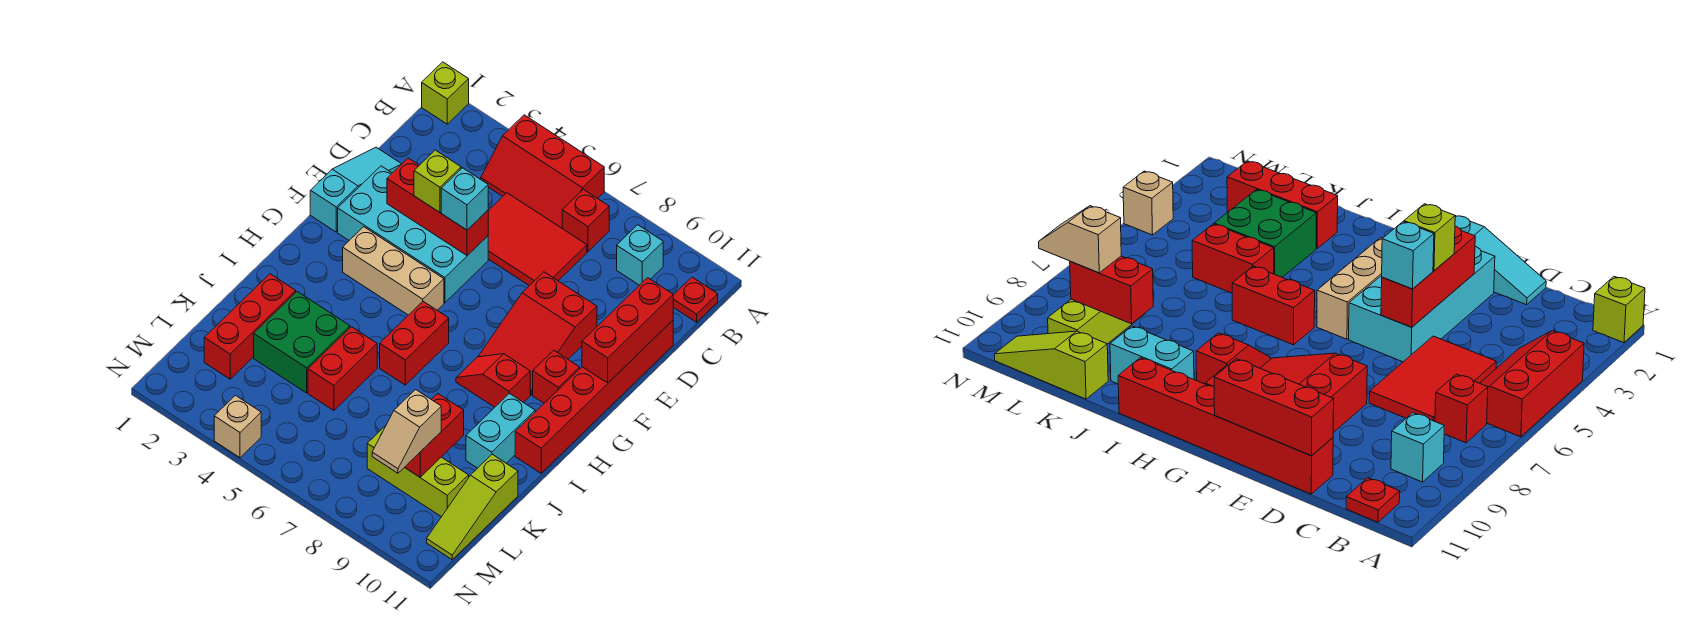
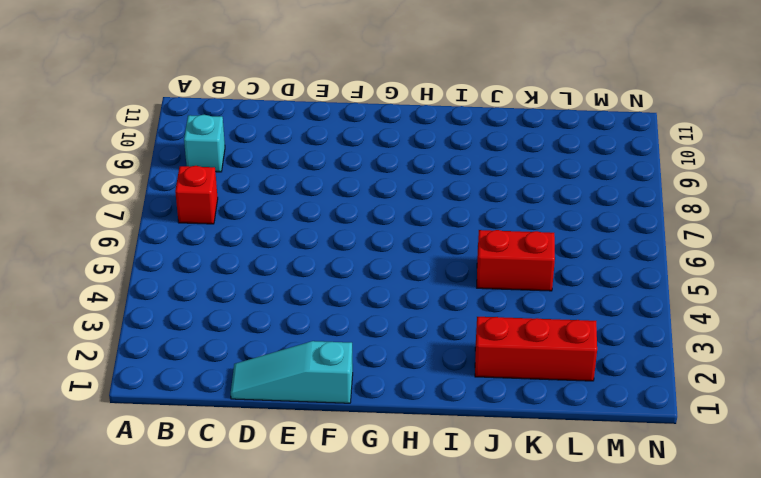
none -> lime brick A1 level 1
none -> red slope A4:B6 level 1 top A
none -> red plate B11 level 1

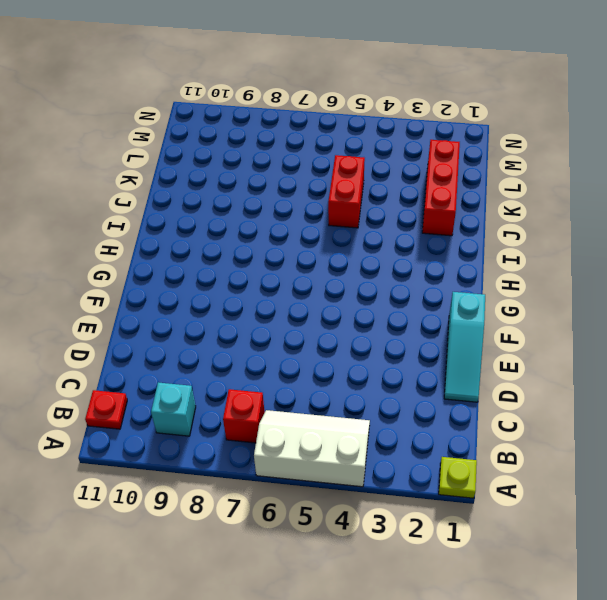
lime plate A1 level 1 -> lime brick A1 level 1
white slope A4:B6 level 1 top A -> red slope A4:B6 level 1 top A
none -> red tile C5:D7 level 1
none -> red brick D11:I11 level 1
none -> cyan brick E2:F5 level 1

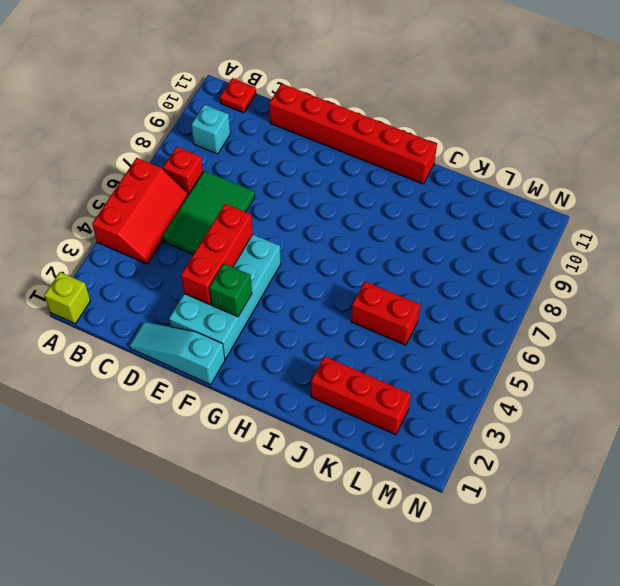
green tile C5:D7 level 1 -> red tile C5:D7 level 1
green brick F3 level 2 -> none
none -> red slope E8:G9 level 1 top E
none -> tan brick G3:G5 level 1
none -> red brick G10 level 1

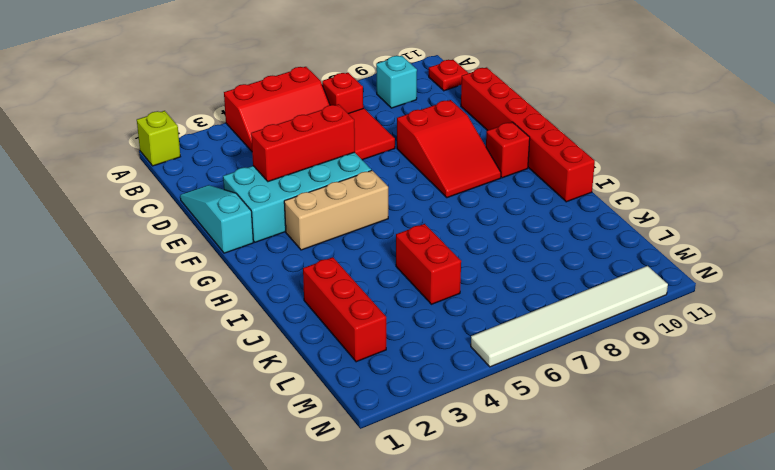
white tile N5:N10 level 1 -> none
none -> red brick H6:I6 level 1
none -> red slope H8:H9 level 1 top 9
none -> cyan brick I10:J10 level 1

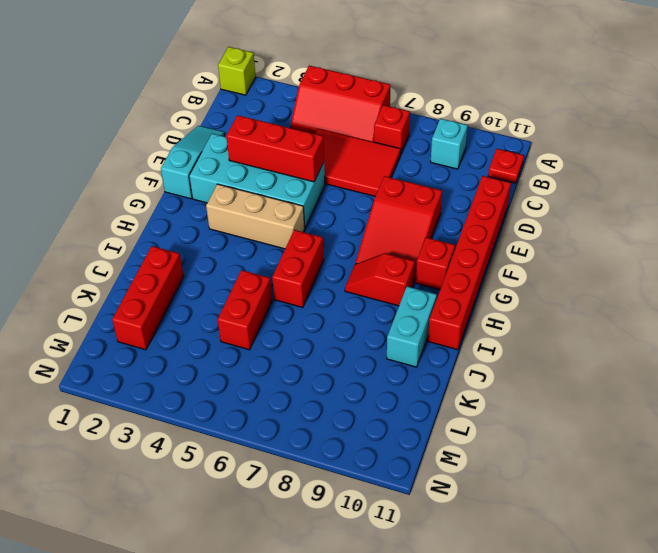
none -> green brick J3:K4 level 1
none -> lime slope K11:M11 level 1 top K
none -> lime brick L8:L10 level 1

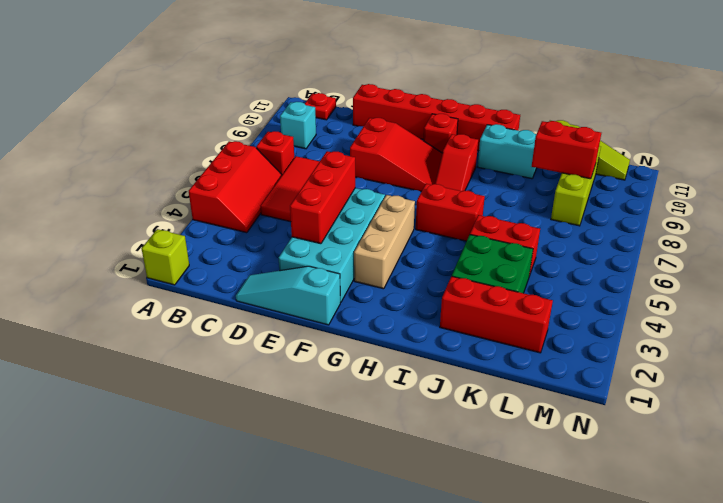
none -> tan brick N4 level 1
none -> red brick D11:F11 level 2
none -> lime brick E4 level 3

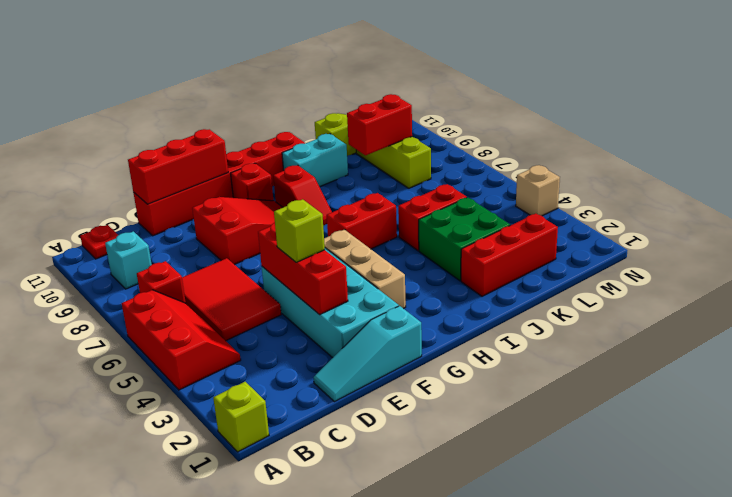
none -> cyan brick E5 level 3
none -> tan slope L9:M9 level 3 top L

